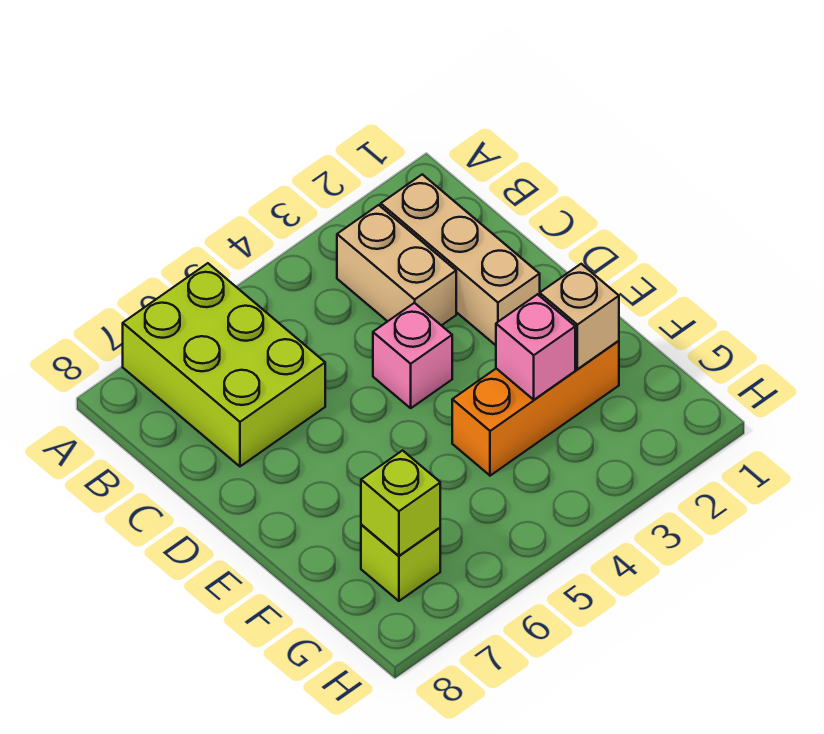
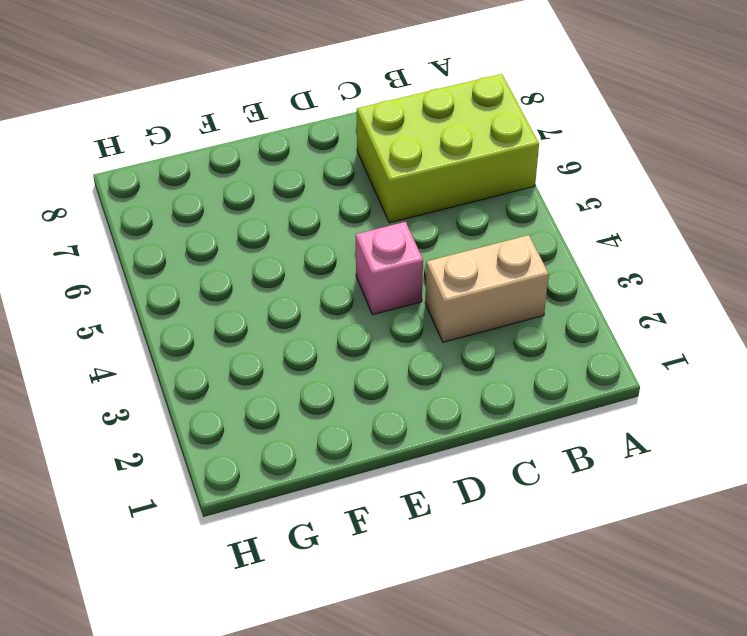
none -> tan brick B2:D2 level 1
none -> orange brick F2:F4 level 1

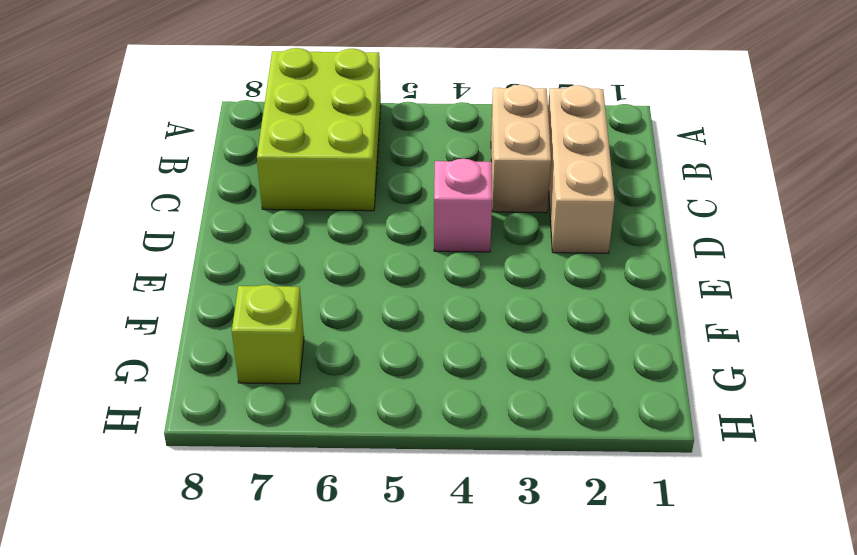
none -> orange brick F2:F4 level 1
none -> tan brick F2 level 2

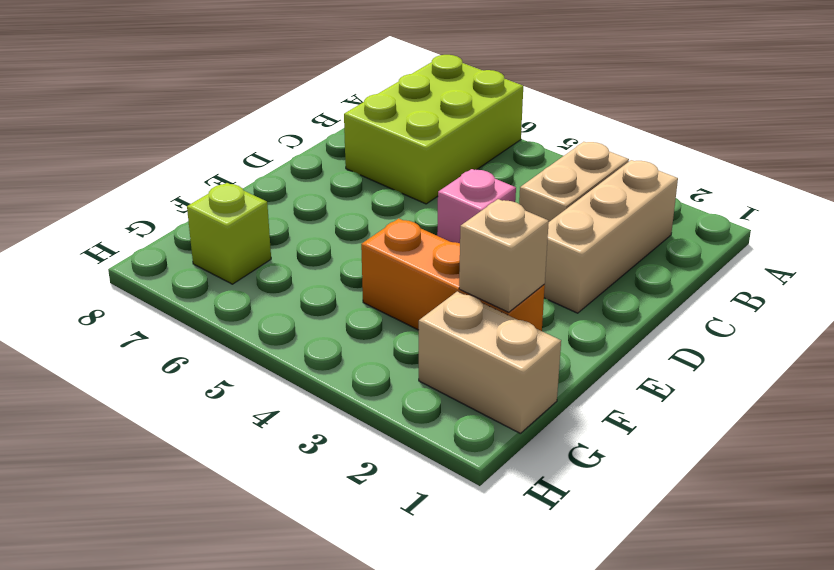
tan brick G1:G2 level 1 -> none
none -> pink brick F3 level 2
none -> lime brick G7 level 2

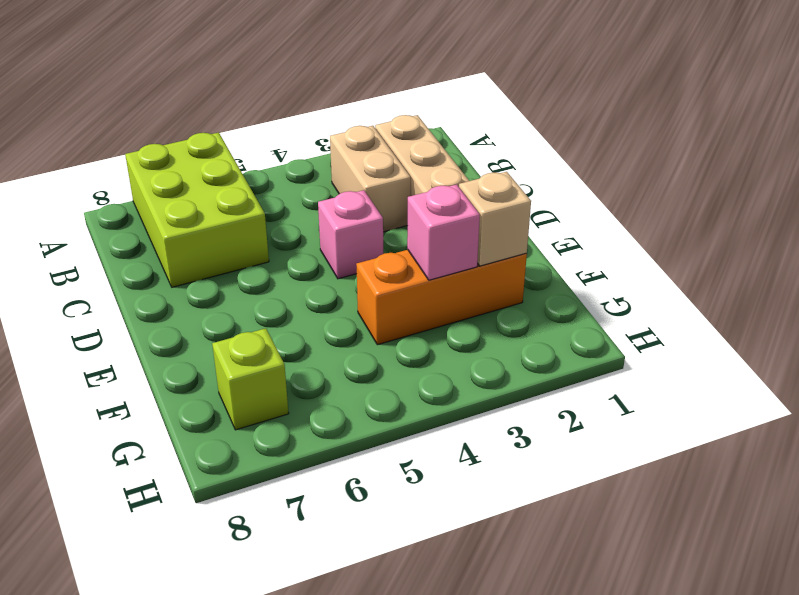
none -> lime brick G7 level 2

